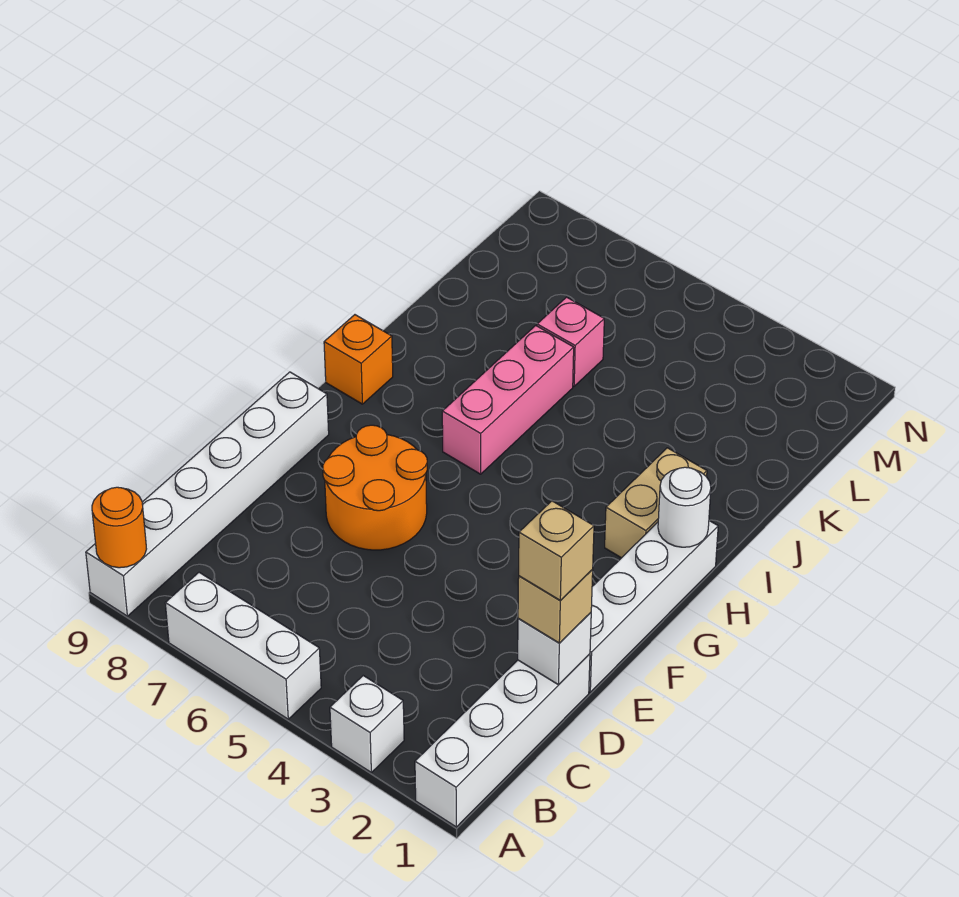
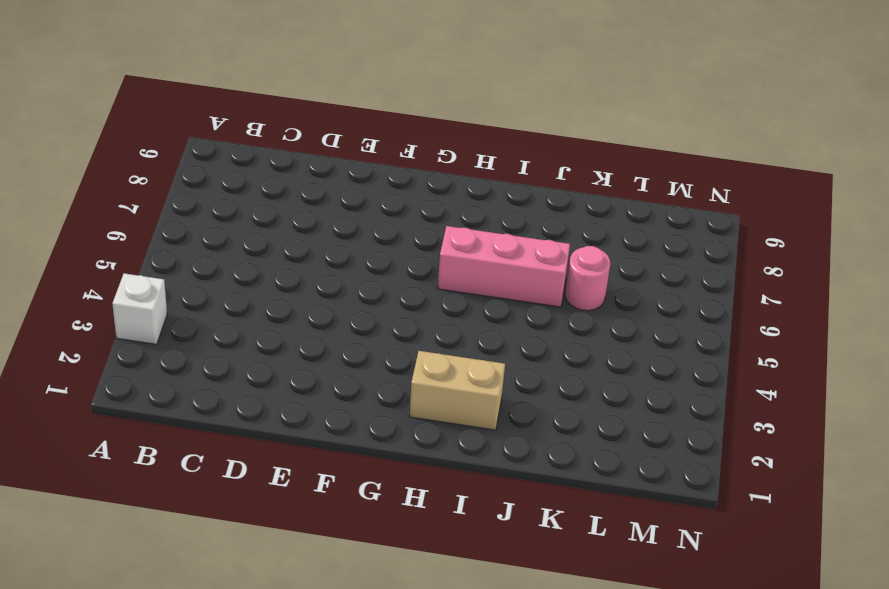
pink round brick K6 level 1 -> pink brick K6 level 1
none -> white brick A1:D1 level 1
none -> white brick A5:A7 level 1
none -> white brick A9:F9 level 1

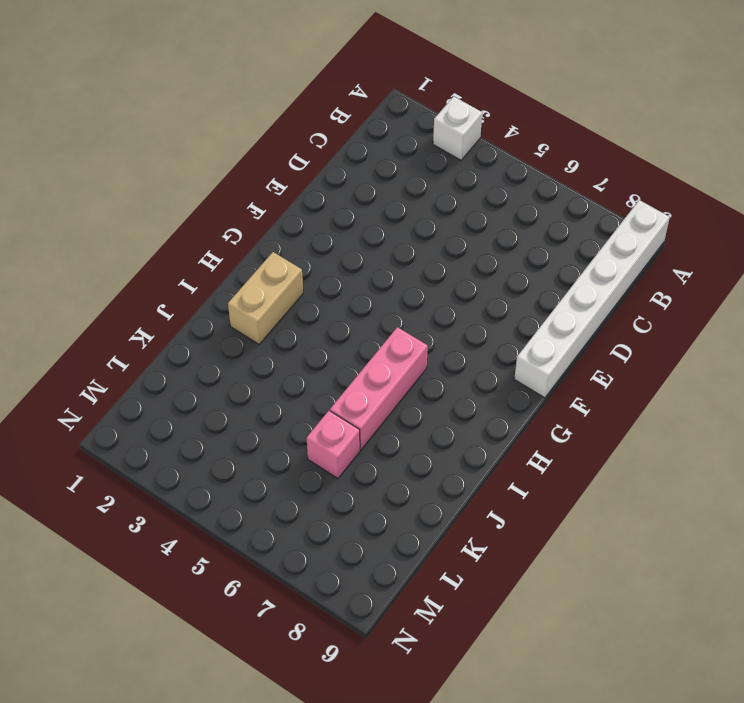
none -> white brick A1:D1 level 1
none -> white brick A5:A7 level 1
none -> white brick E1:H1 level 1

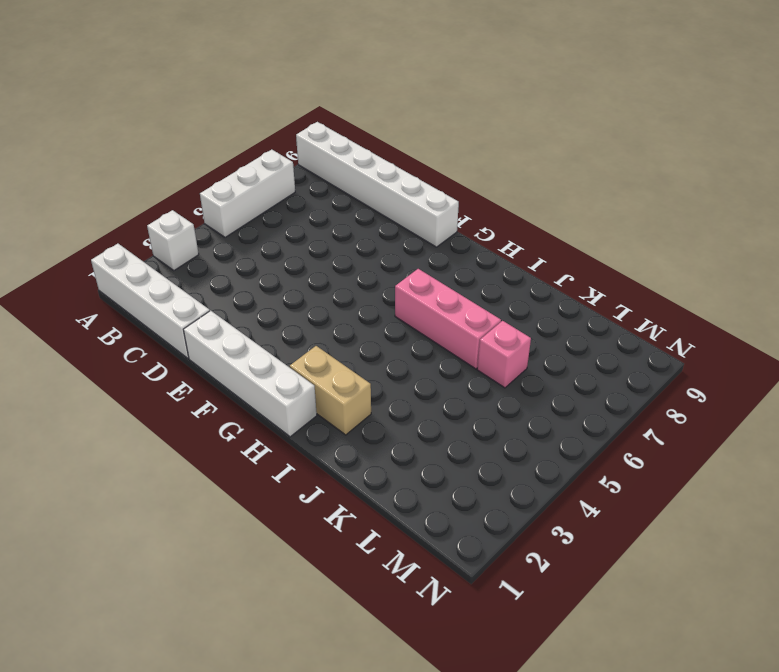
none -> orange round brick E6:F7 level 1
none -> orange brick H9 level 1
none -> orange round brick A9 level 2

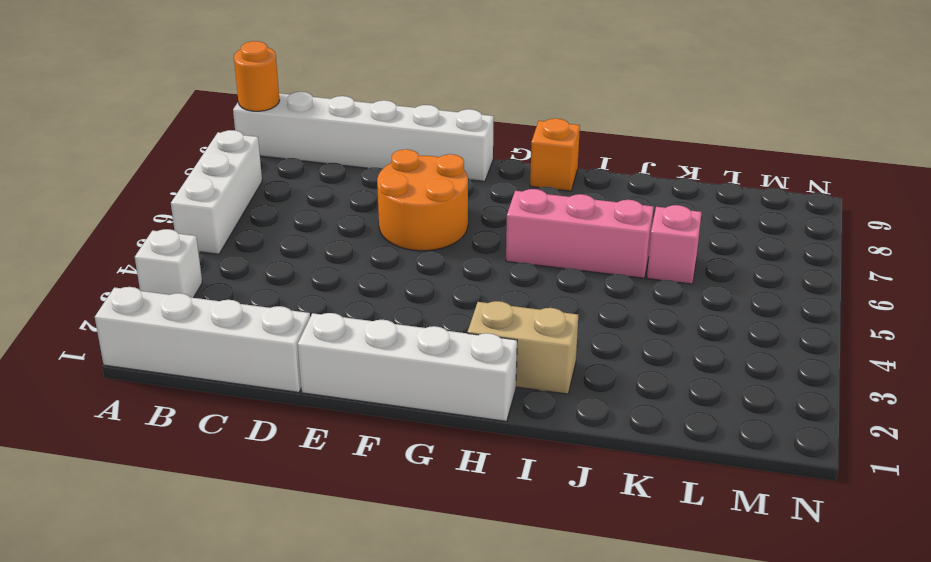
none -> white brick D1 level 2
none -> white round brick H1 level 2
none -> tan brick D1 level 3

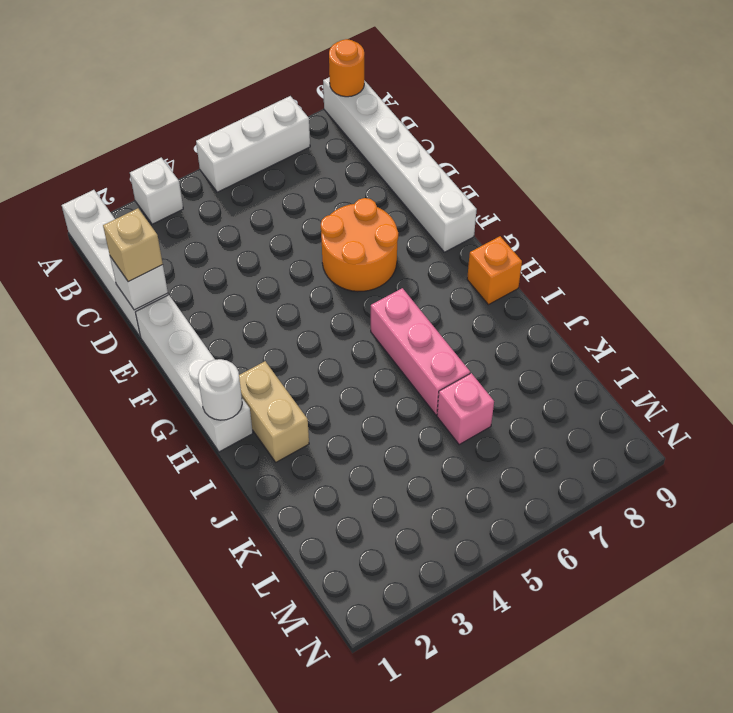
none -> tan brick D1 level 4

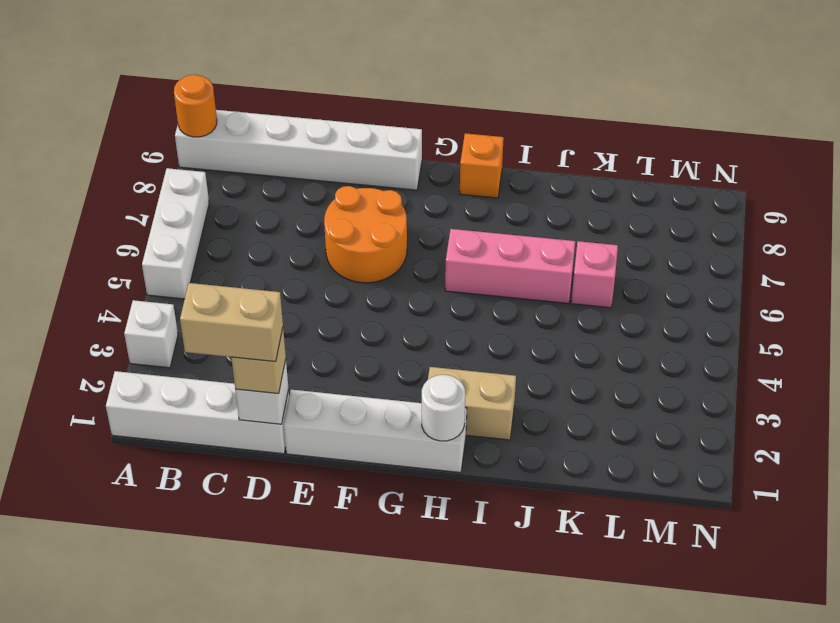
tan brick C1:D1 level 4 -> tan brick D1 level 4

